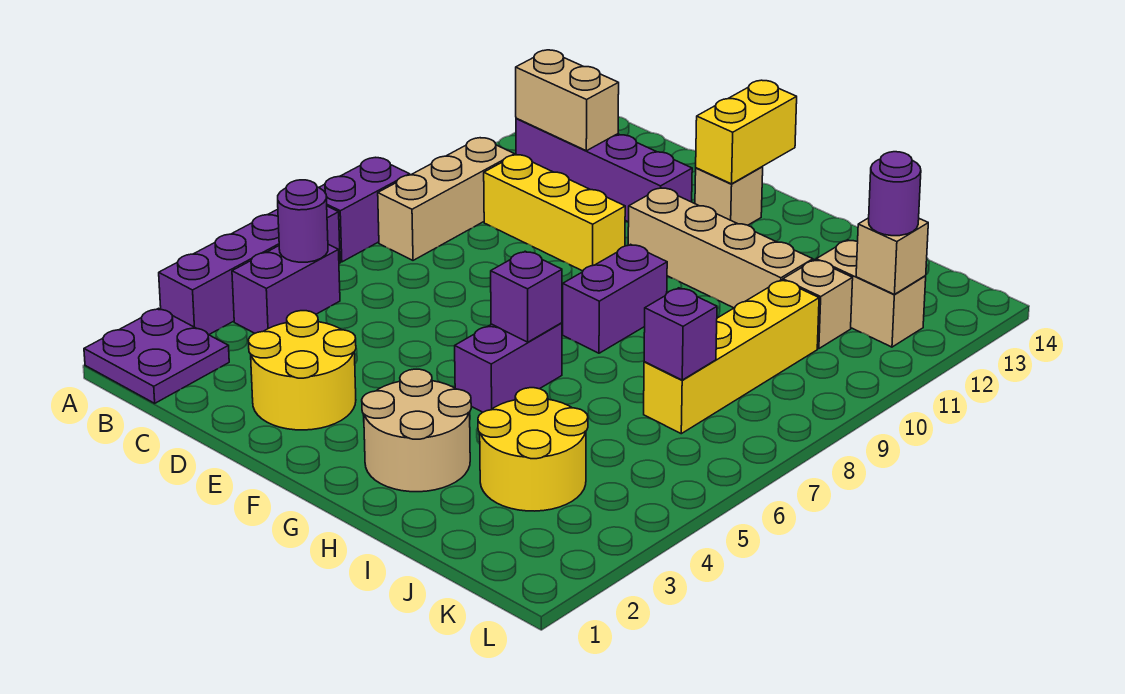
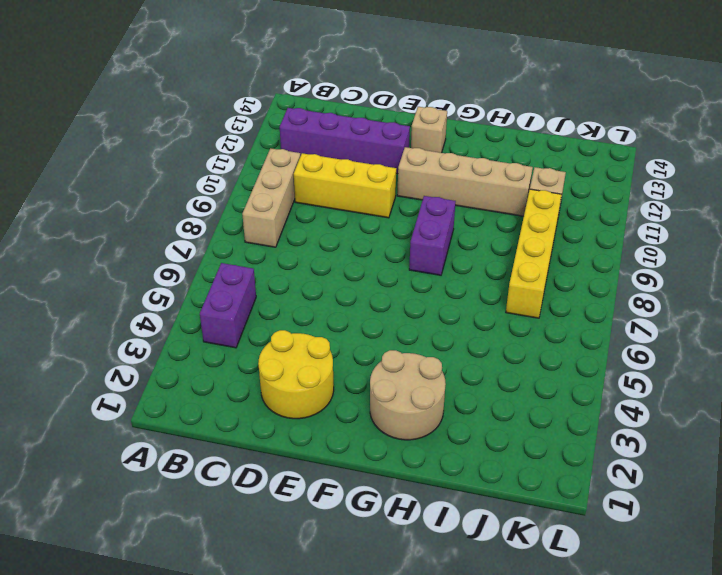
none -> purple plate A1:B2 level 1
none -> purple brick A3:A6 level 1
none -> purple brick A7:A8 level 1

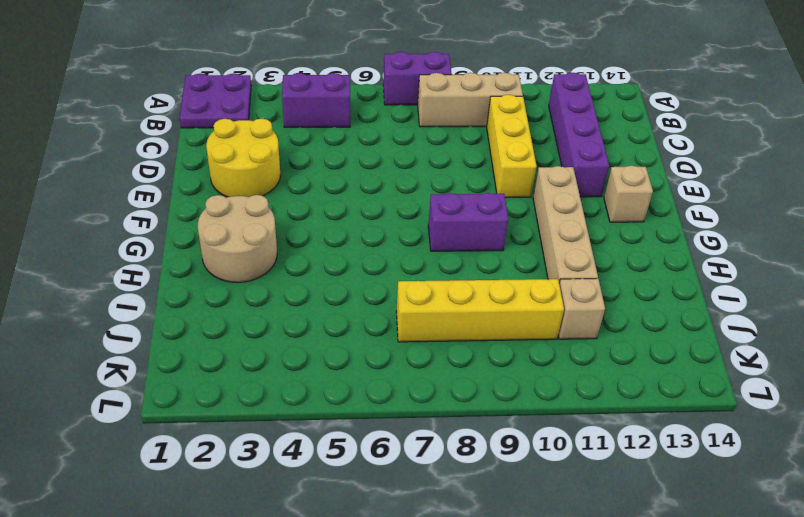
none -> purple brick A3:A6 level 1
none -> purple brick G5:G6 level 1
none -> yellow round brick I3:J4 level 1

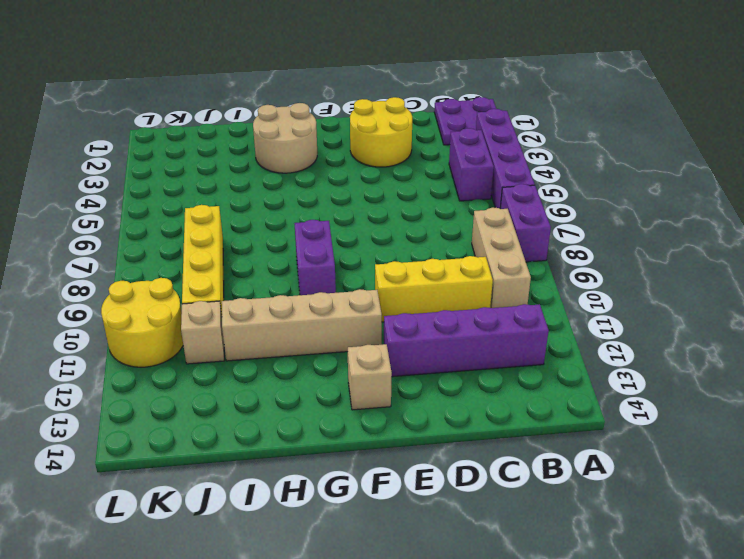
yellow round brick K10:L11 level 1 -> yellow round brick I3:J4 level 1
none -> purple brick G5:G6 level 1
none -> tan brick J12:K12 level 1
none -> purple round brick B5 level 2

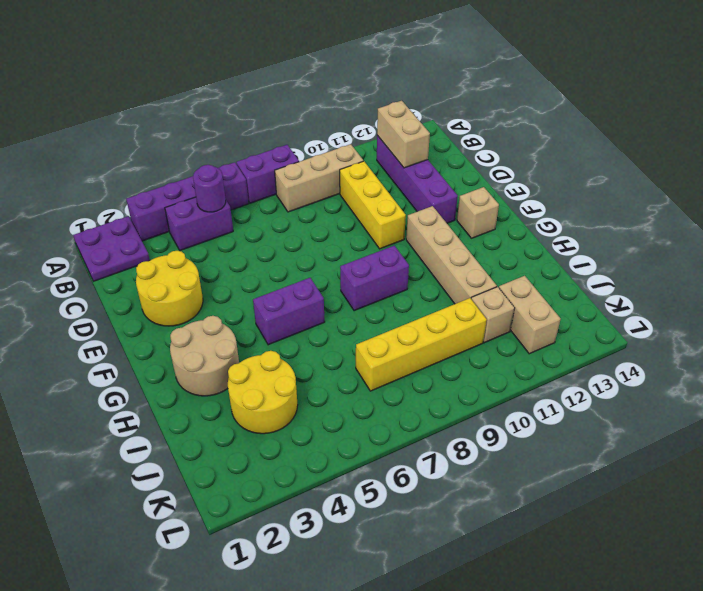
none -> yellow brick F13:F14 level 2
none -> purple brick G6 level 2
none -> purple brick J7 level 2

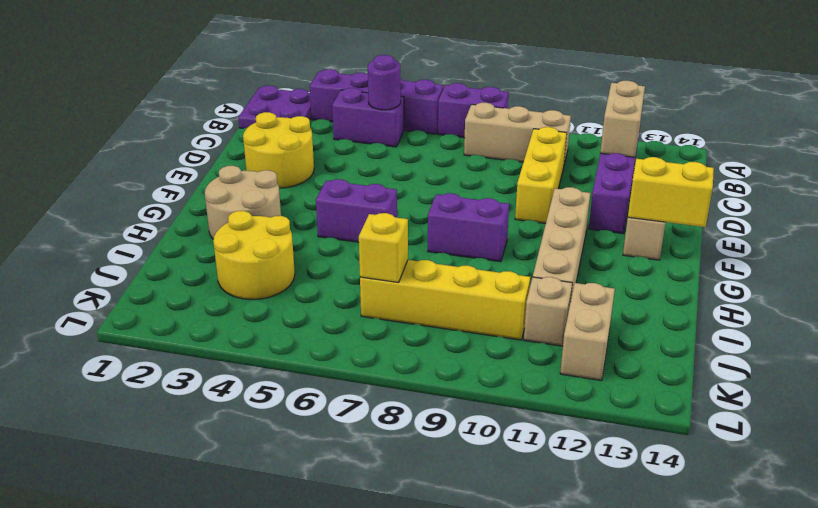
yellow brick J7 level 2 -> purple brick J7 level 2
none -> purple brick G6 level 2
none -> tan brick K12 level 2
none -> purple round brick K12 level 3

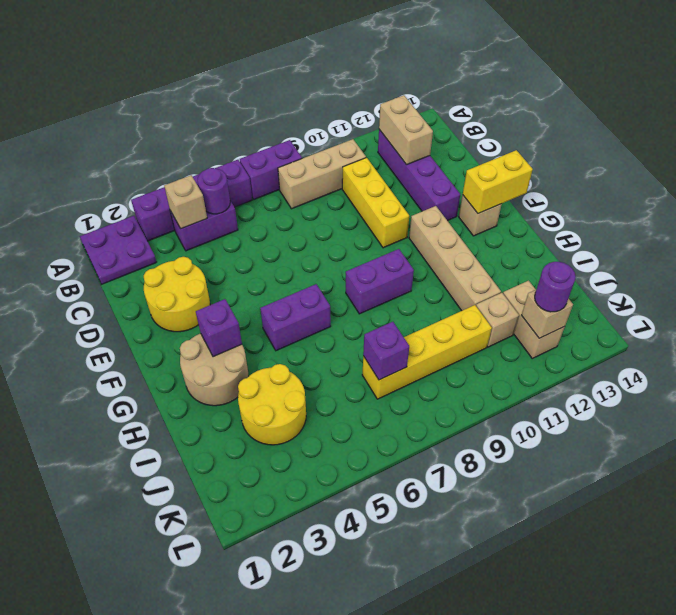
tan brick B4 level 2 -> none
purple brick G3 level 2 -> purple brick G6 level 2

